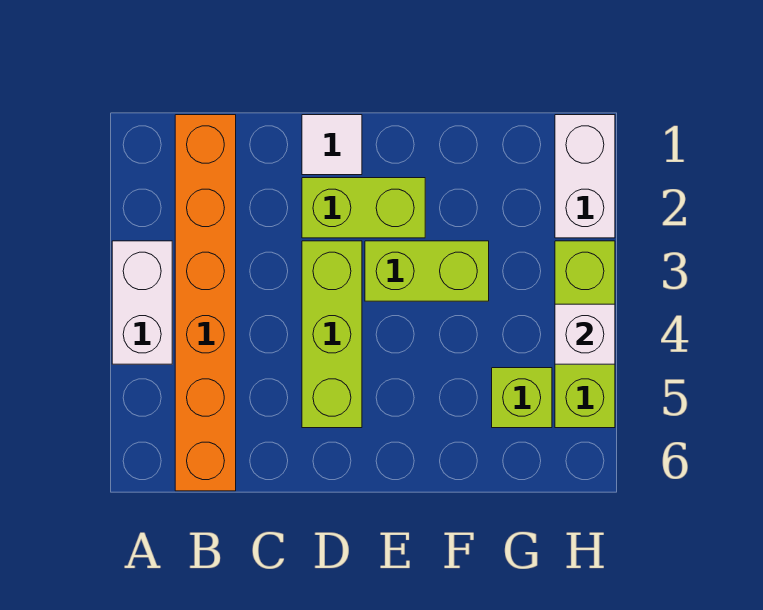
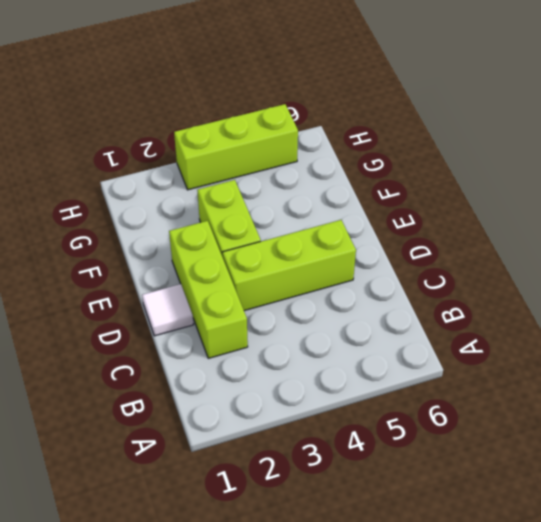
lime brick C2:E2 level 1 -> lime brick D2:E2 level 1
none -> white brick A3:A4 level 1
none -> orange brick B1:B6 level 1

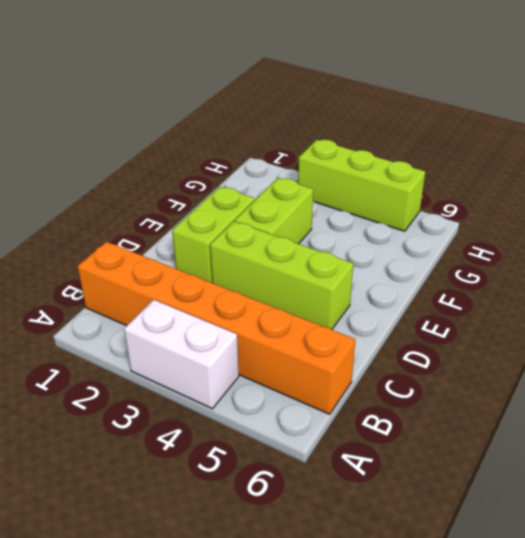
none -> white tile D1 level 1
none -> lime brick G5 level 1

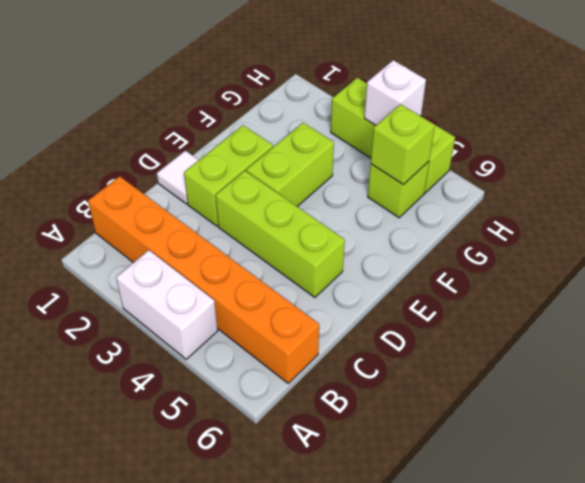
lime brick G5 level 2 -> none
none -> white brick H1:H2 level 1

